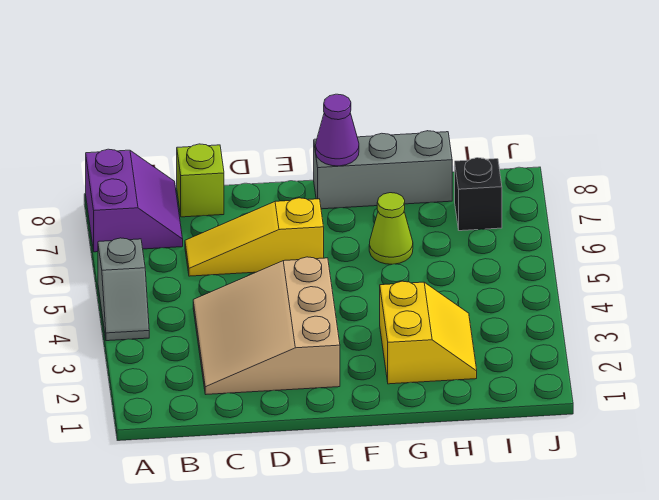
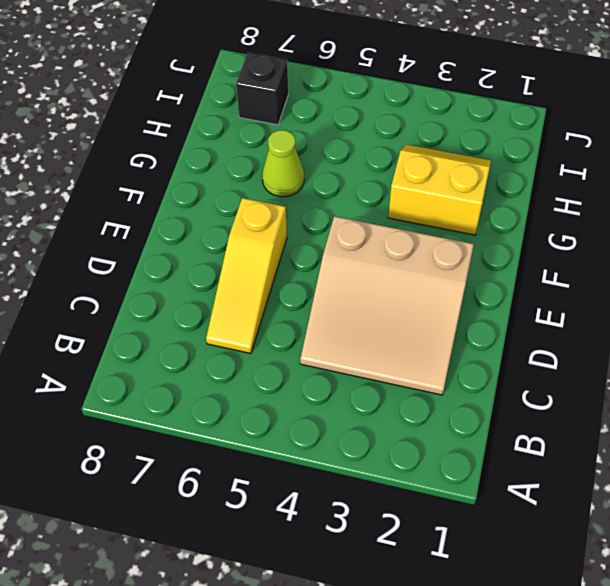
none -> grey slope A4:A5 level 1 top 5
none -> purple slope A7:B8 level 1 top A

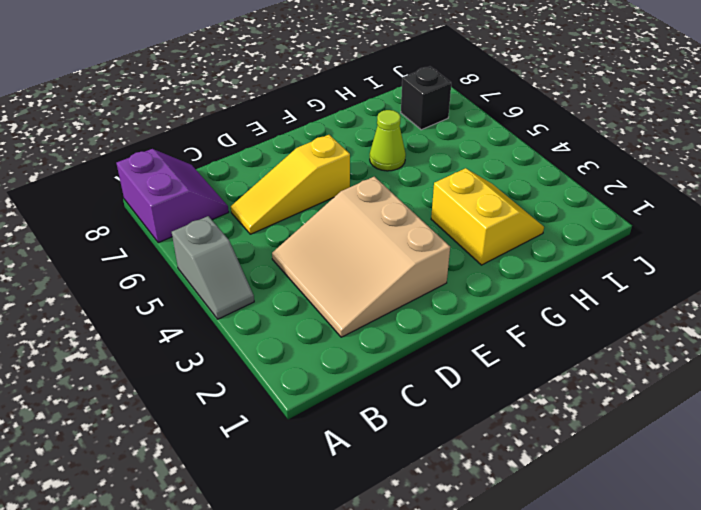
none -> lime brick C8 level 1
none -> grey brick F8:H8 level 1

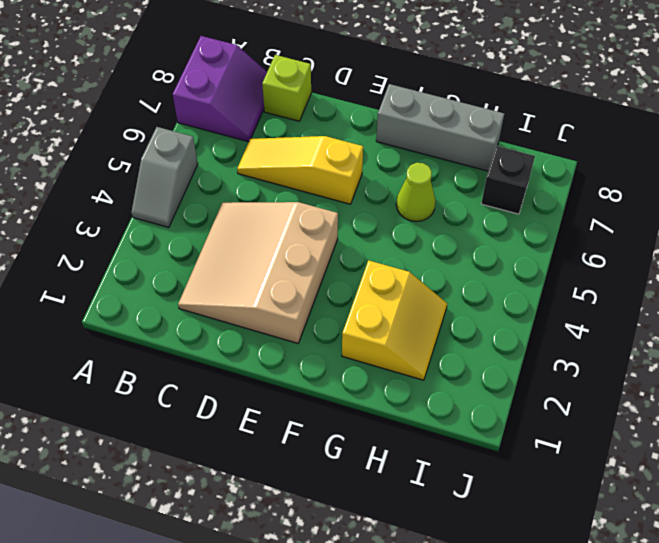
none -> purple cone F8 level 2

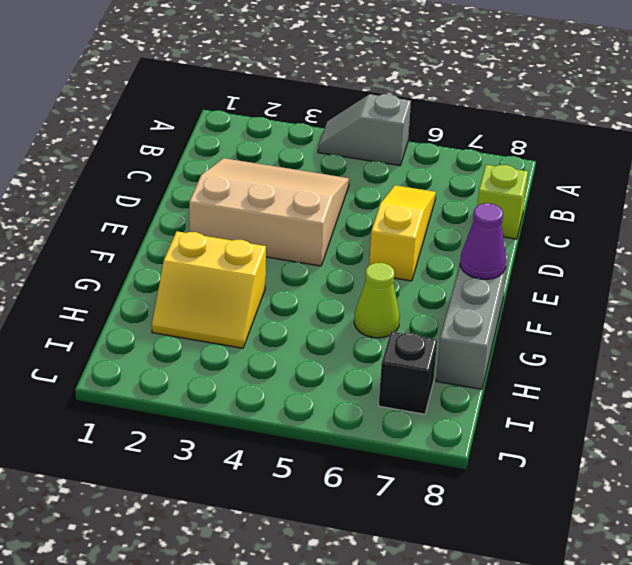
none -> purple slope A7:B8 level 1 top A

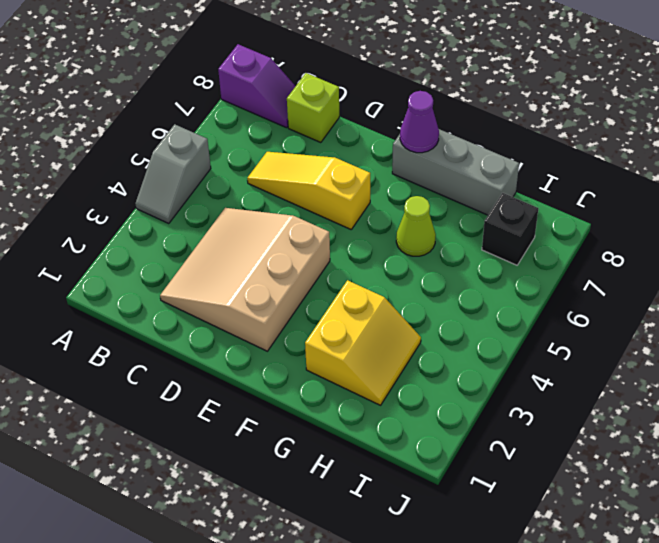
purple slope A8:B8 level 1 top A -> purple slope A7:B8 level 1 top A

